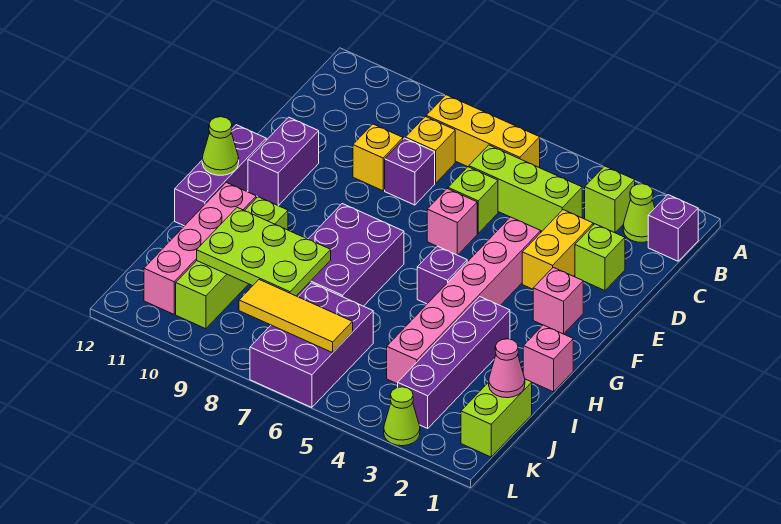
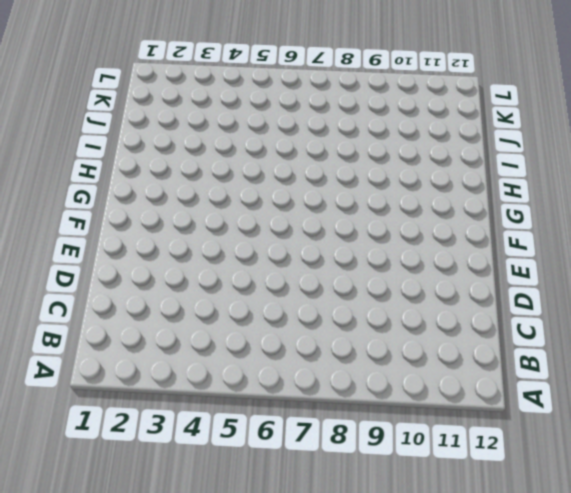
none -> purple brick B1 level 1
none -> lime cone B2 level 1
none -> lime brick B3 level 1

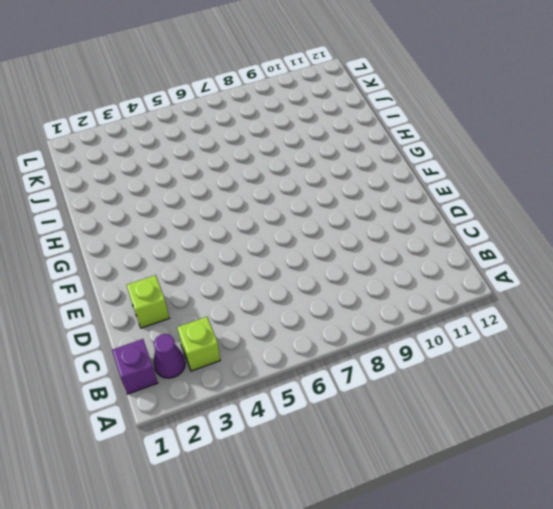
purple cone B2 level 1 -> lime cone B2 level 1
none -> yellow brick B6:B8 level 1
none -> lime brick C4:C6 level 1
none -> yellow brick C8 level 1

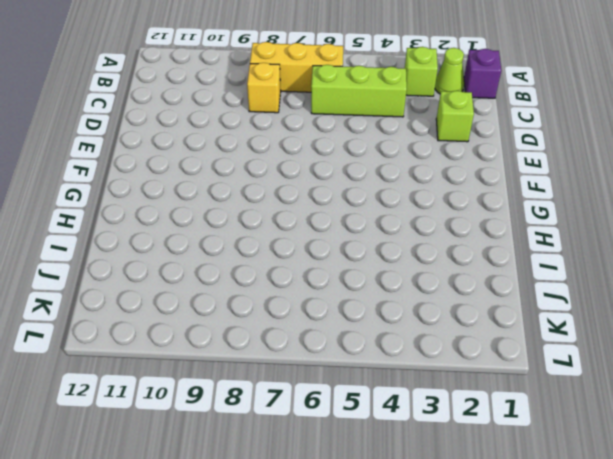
none -> yellow brick D3:E3 level 1
none -> lime brick D6 level 1
none -> purple brick D8 level 1

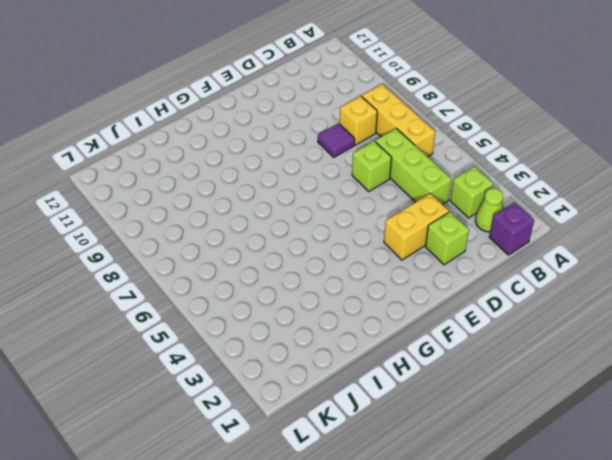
purple tile D8 level 1 -> purple brick D8 level 1
none -> yellow brick D9 level 1
none -> pink brick E4:J4 level 1
none -> pink brick E6 level 1

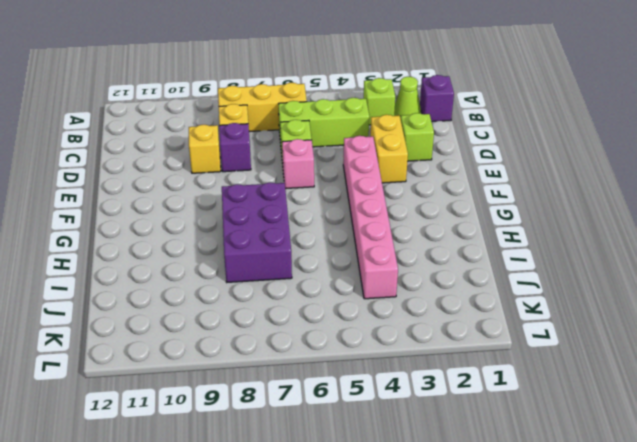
none -> purple brick E11:F11 level 1
none -> pink brick F2 level 1
none -> purple brick F12:H12 level 1

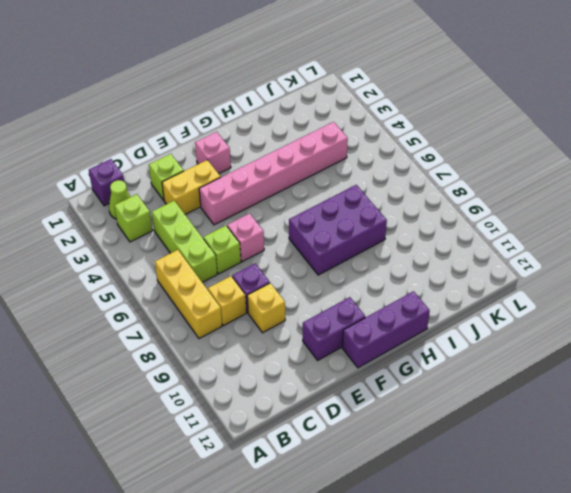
none -> purple brick G5 level 1
none -> pink brick H1 level 1
none -> purple brick H3:K3 level 1

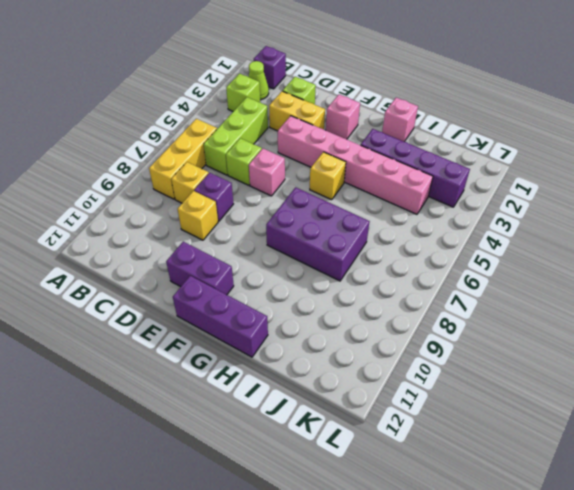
yellow brick G5 level 1 -> purple brick G5 level 1
none -> lime brick H10:K10 level 1
none -> pink brick H11:K11 level 1
none -> lime brick J1:K1 level 1

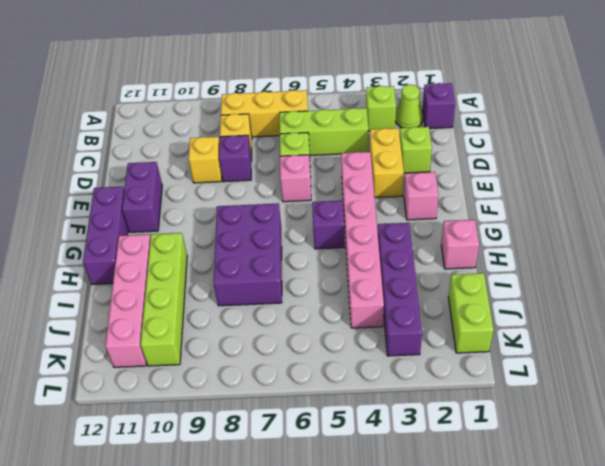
none -> purple brick J6:L7 level 1
none -> lime cone L3 level 1
none -> lime cone G12 level 2

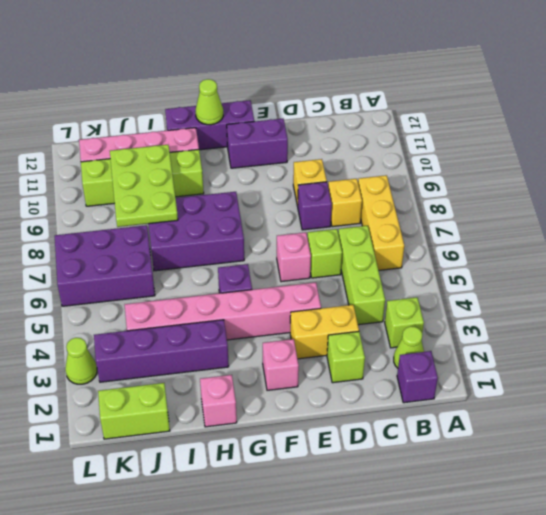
none -> pink cone J1 level 2
none -> yellow tile K6:K8 level 2

